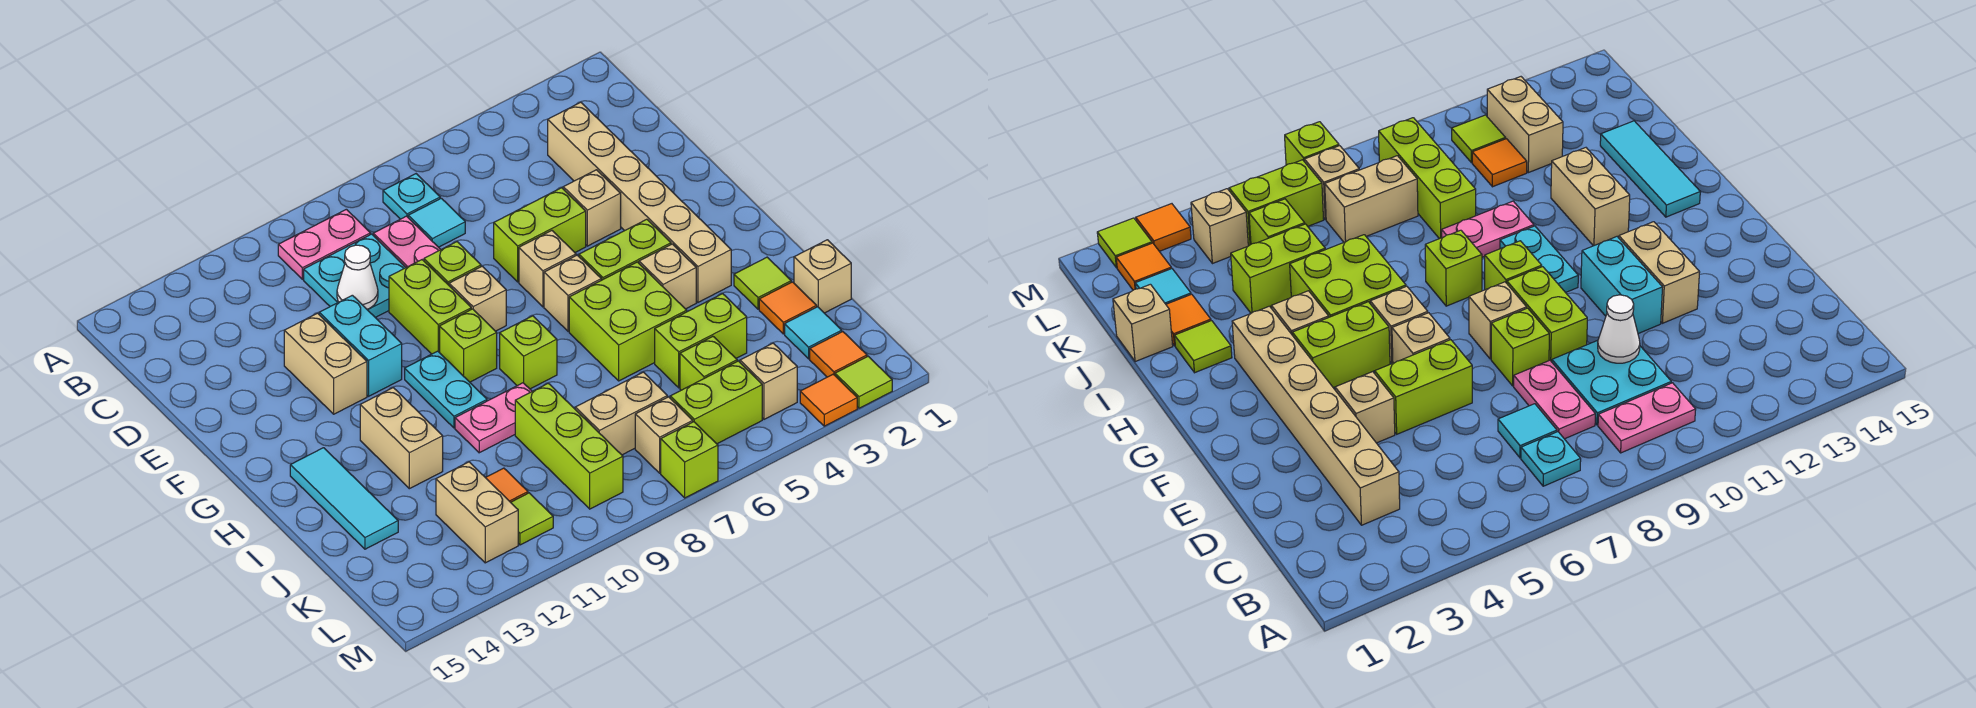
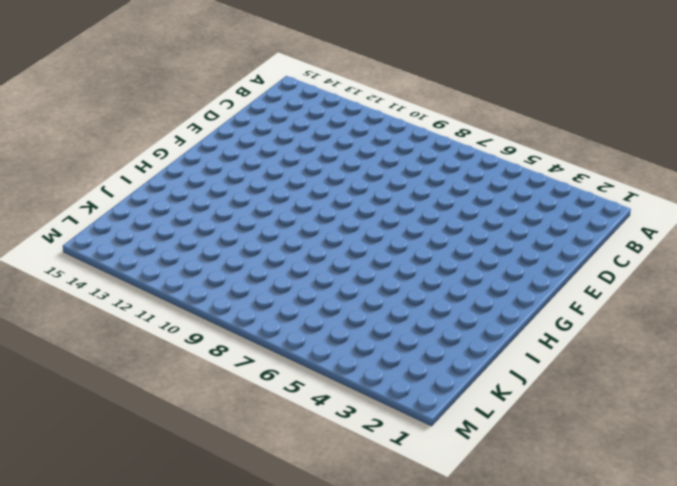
none -> cyan plate B7 level 1
none -> pink plate B9:B10 level 1
none -> tan brick C3:H3 level 1
none -> cyan tile C7 level 1

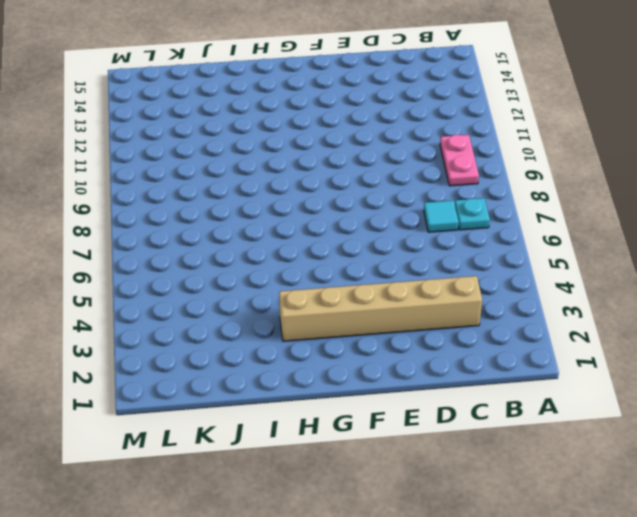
none -> pink plate C8:D8 level 1
none -> cyan plate C9:D10 level 1
none -> tan brick E4 level 1
none -> lime brick E5:E6 level 1

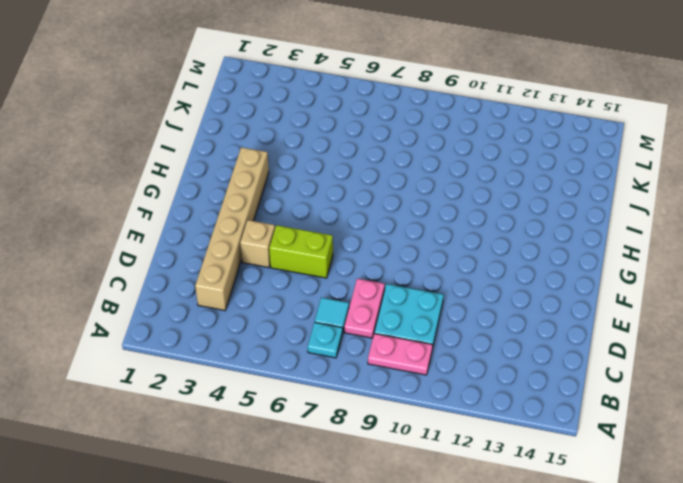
none -> lime brick E8 level 1
none -> lime brick E9:F9 level 1
none -> cyan brick E11:F11 level 1
none -> tan brick E12:F12 level 1

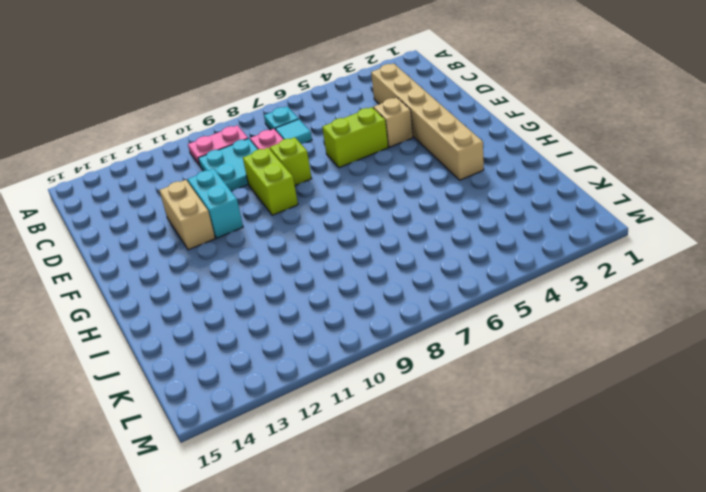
none -> tan brick F6 level 1
none -> tan brick F8 level 1
none -> lime brick G4:G5 level 1
none -> tan brick G6 level 1

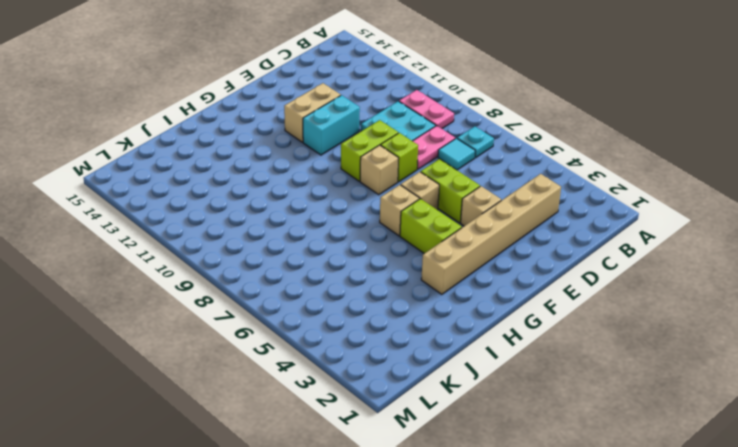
none -> lime brick G9 level 1
none -> cyan plate G10:H10 level 1
none -> tan brick H4 level 1
none -> lime brick H5:I6 level 1

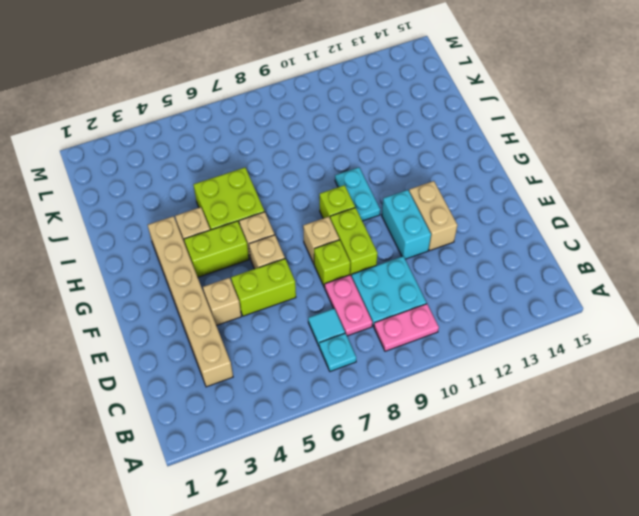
none -> lime brick H8 level 1
none -> tan brick H12:I12 level 1
none -> cyan tile H14:J14 level 1
none -> lime tile I2 level 1

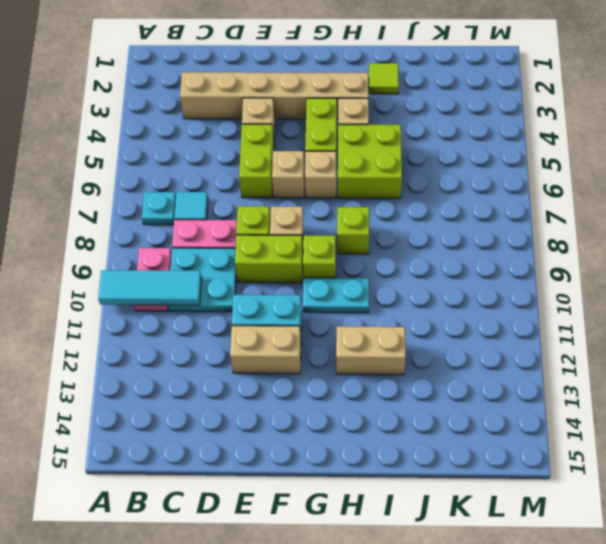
cyan tile A10:C10 level 2 -> cyan tile H14:J14 level 1
none -> pink plate I9:I10 level 1
none -> tan brick J1 level 1
none -> orange tile J2 level 1
none -> lime brick J4:J5 level 1

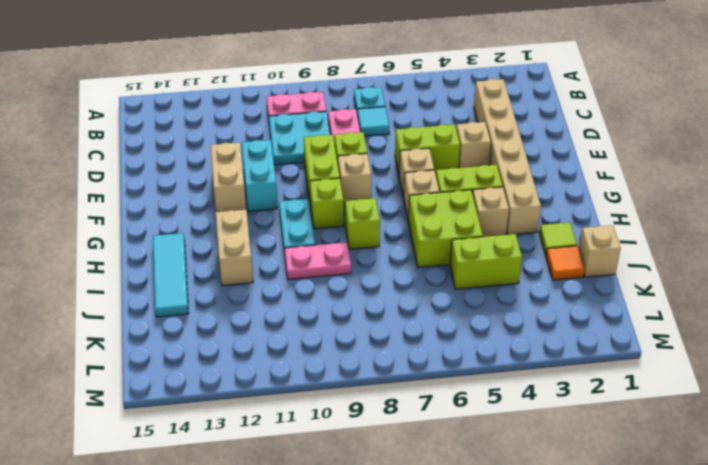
none -> lime brick J9:L9 level 1
none -> cyan tile K2 level 1
none -> lime brick K5 level 1
none -> tan brick K7:K8 level 1

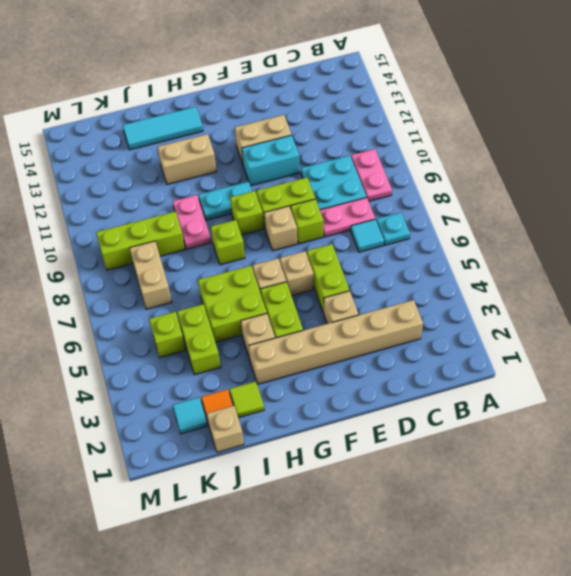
none -> orange tile K11 level 1
none -> tan brick K12:L12 level 1
none -> orange tile L2 level 1
none -> tan brick L4 level 1

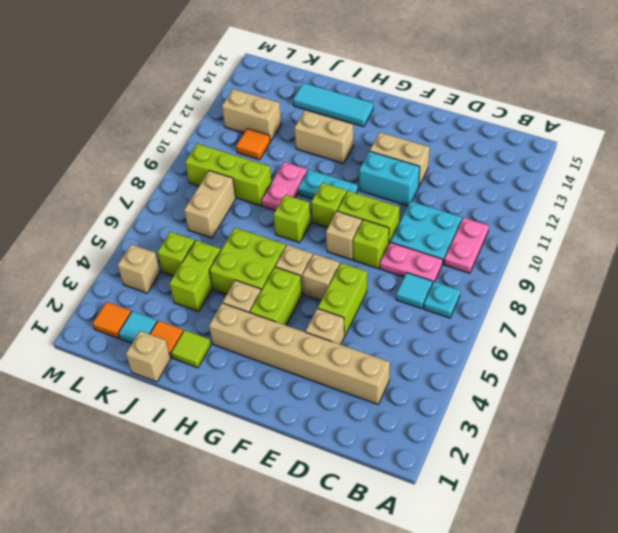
none -> lime brick L5:L6 level 1
none -> tan brick L7 level 1
none -> lime tile L11 level 1
none -> lime tile M2 level 1

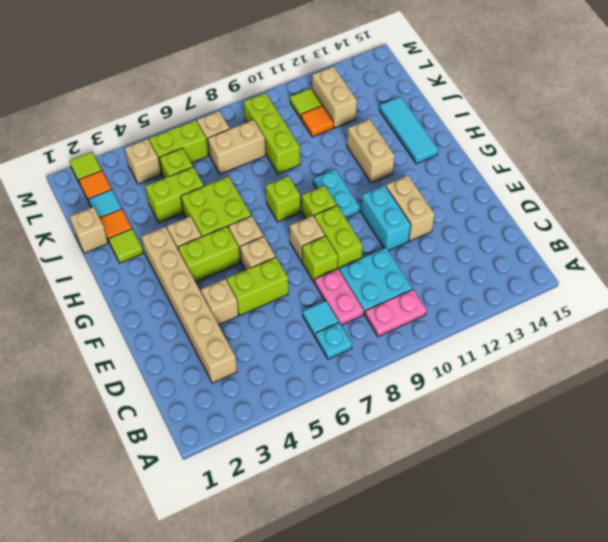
none -> pink plate I9:I10 level 1
none -> orange tile M3 level 1
none -> lime brick M7 level 1
none -> white cone D10 level 2

